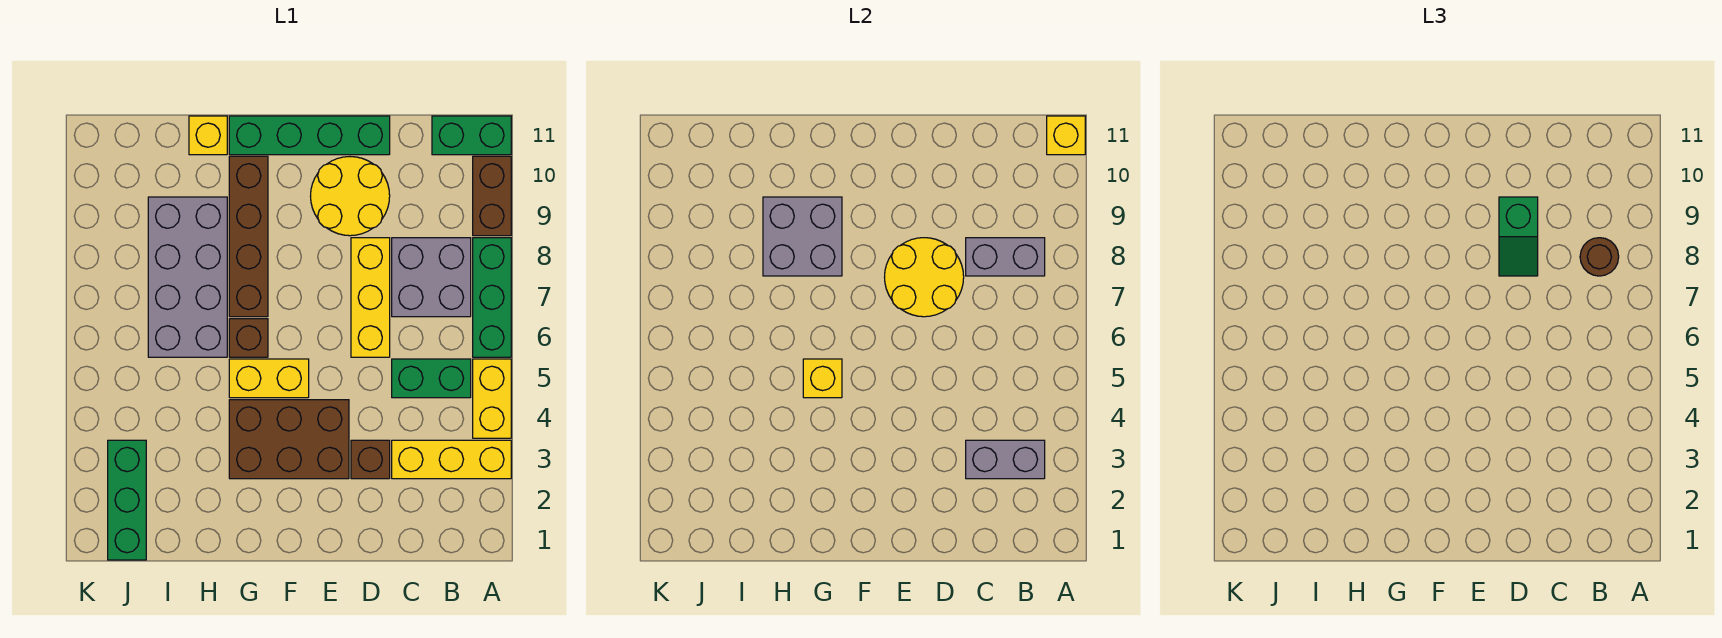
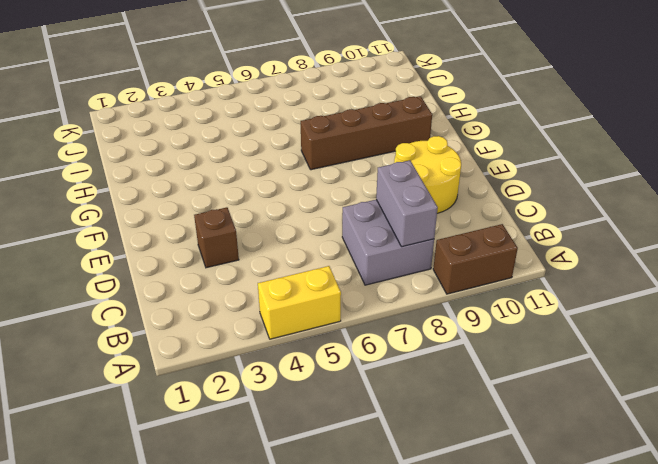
none -> yellow brick A3:C3 level 1
none -> green brick A6:A8 level 1
none -> green brick A11:B11 level 1

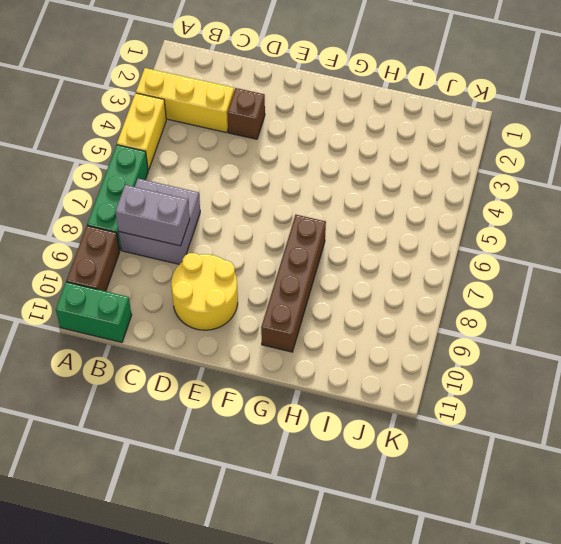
none -> green brick B5:C5 level 1
none -> yellow brick D6:D8 level 1
none -> green brick D11:G11 level 1

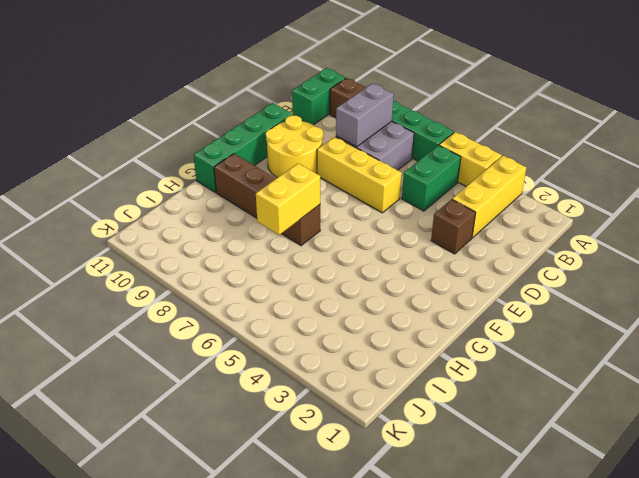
yellow brick G7:H7 level 2 -> yellow brick F5:G5 level 1
none -> brown brick E3:G4 level 1
none -> brown brick G6 level 1
none -> grey brick H6:I9 level 1

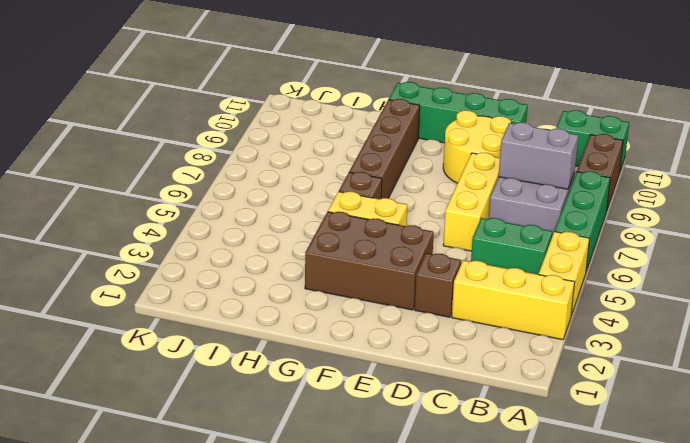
none -> grey brick H6:I9 level 1
none -> yellow brick H11 level 1
none -> green brick J1:J3 level 1

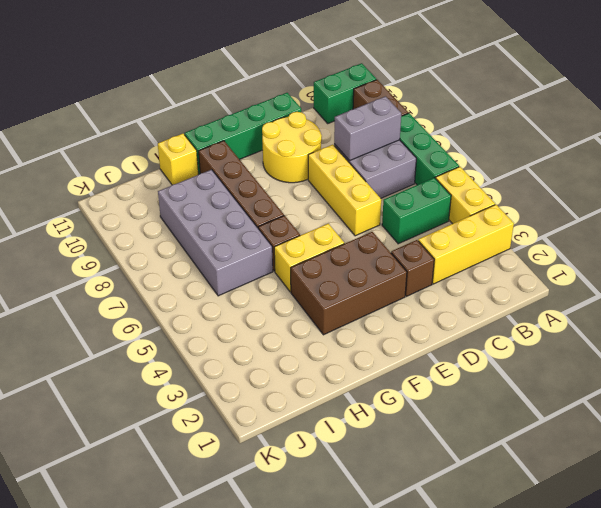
none -> green brick J1:J3 level 1
none -> yellow brick A11 level 2
none -> grey brick B3:C3 level 2

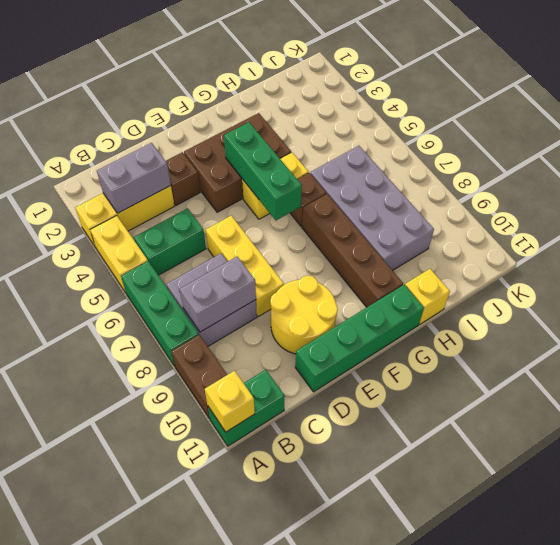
green brick F4:F6 level 2 -> green brick J1:J3 level 1
none -> yellow round brick D7:E8 level 2
none -> yellow brick G5 level 2
none -> grey brick G8:H9 level 2

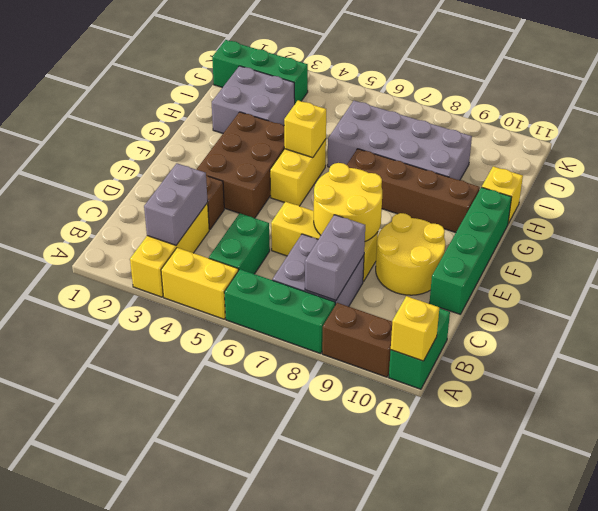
grey brick H2:I3 level 1 -> grey brick G8:H9 level 2
none -> brown brick G6 level 1
none -> brown round brick B8 level 3
none -> green slope D8:D9 level 3 top 9

